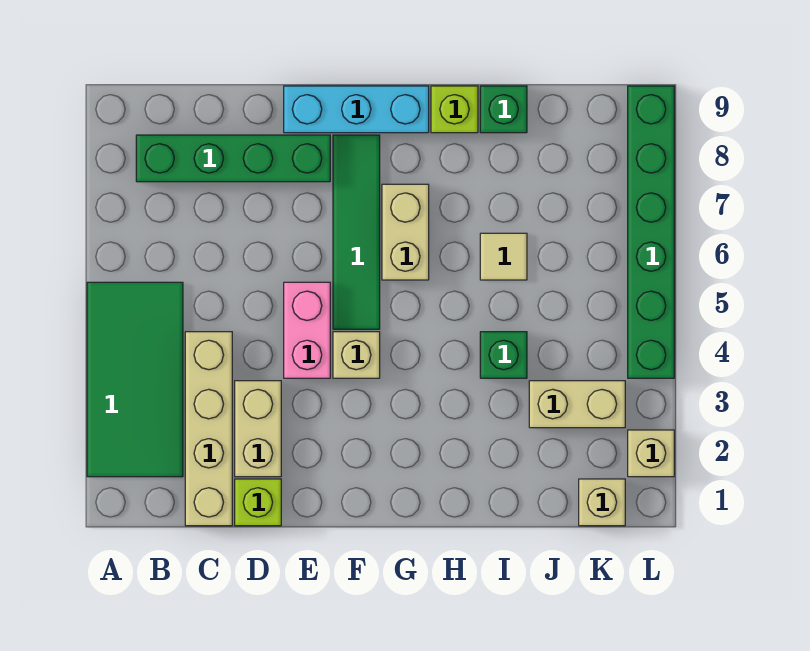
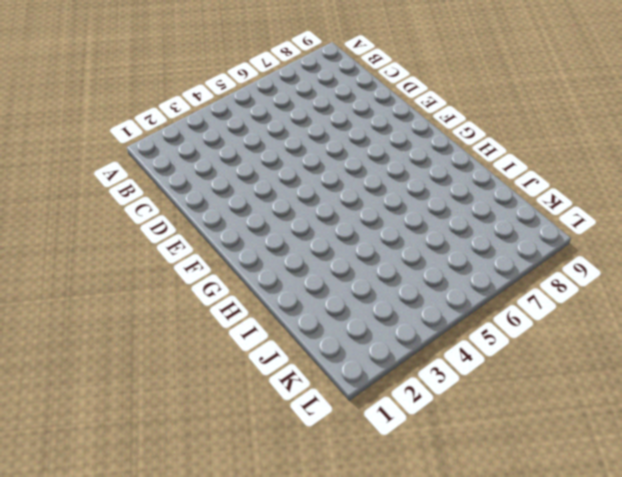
none -> green tile A2:B5 level 1
none -> green brick B8:E8 level 1
none -> tan brick C1:C4 level 1

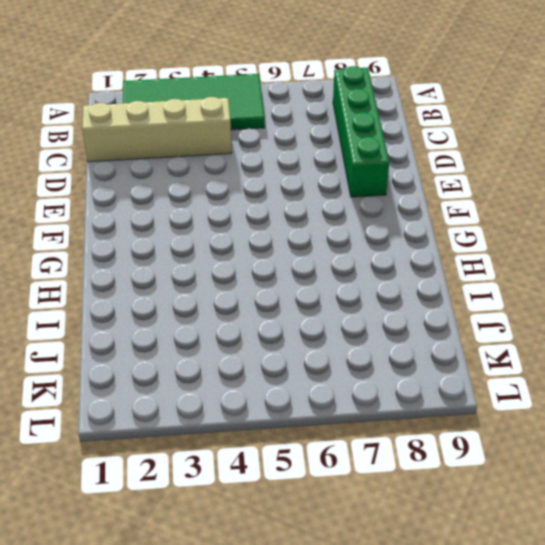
none -> lime brick D1 level 1
none -> tan brick D2:D3 level 1
none -> pink brick E4:E5 level 1

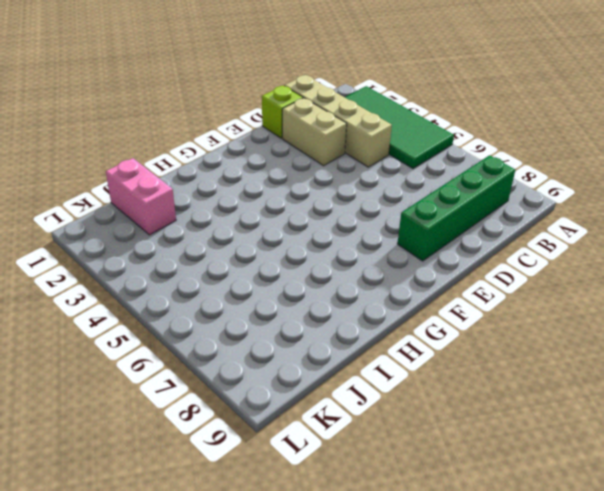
pink brick J1:J2 level 1 -> pink brick E4:E5 level 1
none -> cyan brick E9:G9 level 1
none -> tan brick F4 level 1
none -> green tile F5:F8 level 1

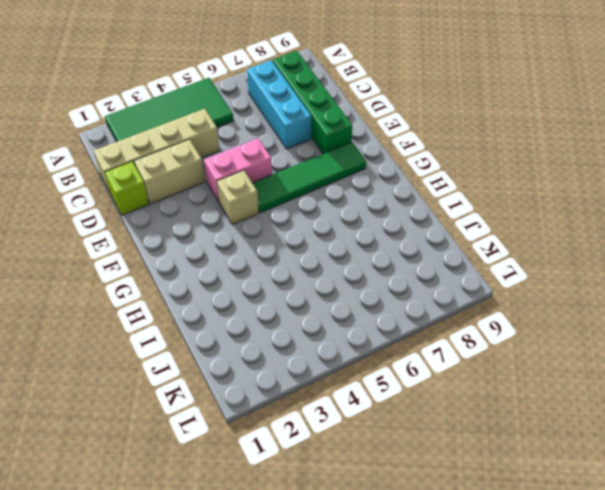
cyan brick B7:D7 level 1 -> cyan brick E9:G9 level 1
none -> tan brick G6:G7 level 1
none -> lime brick H9 level 1
none -> green brick I4 level 1

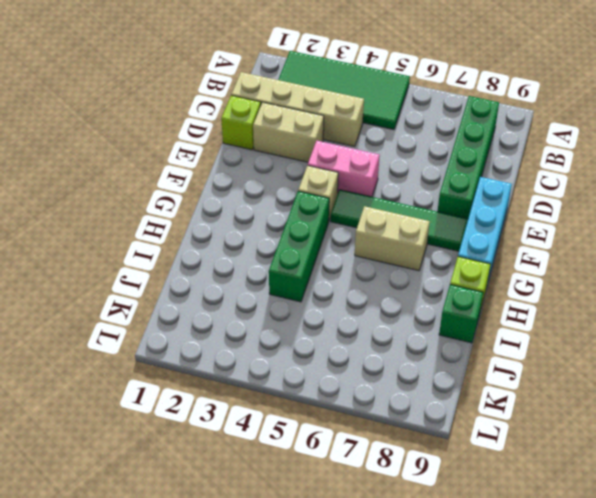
green brick G4:I4 level 1 -> green brick I4 level 1
none -> tan tile I6 level 1
none -> tan brick J3:K3 level 1
none -> tan brick K1 level 1

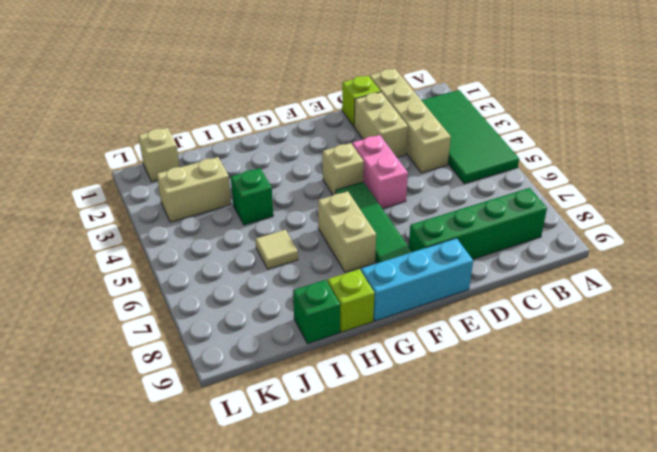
none -> tan brick L2 level 1
none -> green brick L4:L9 level 1

